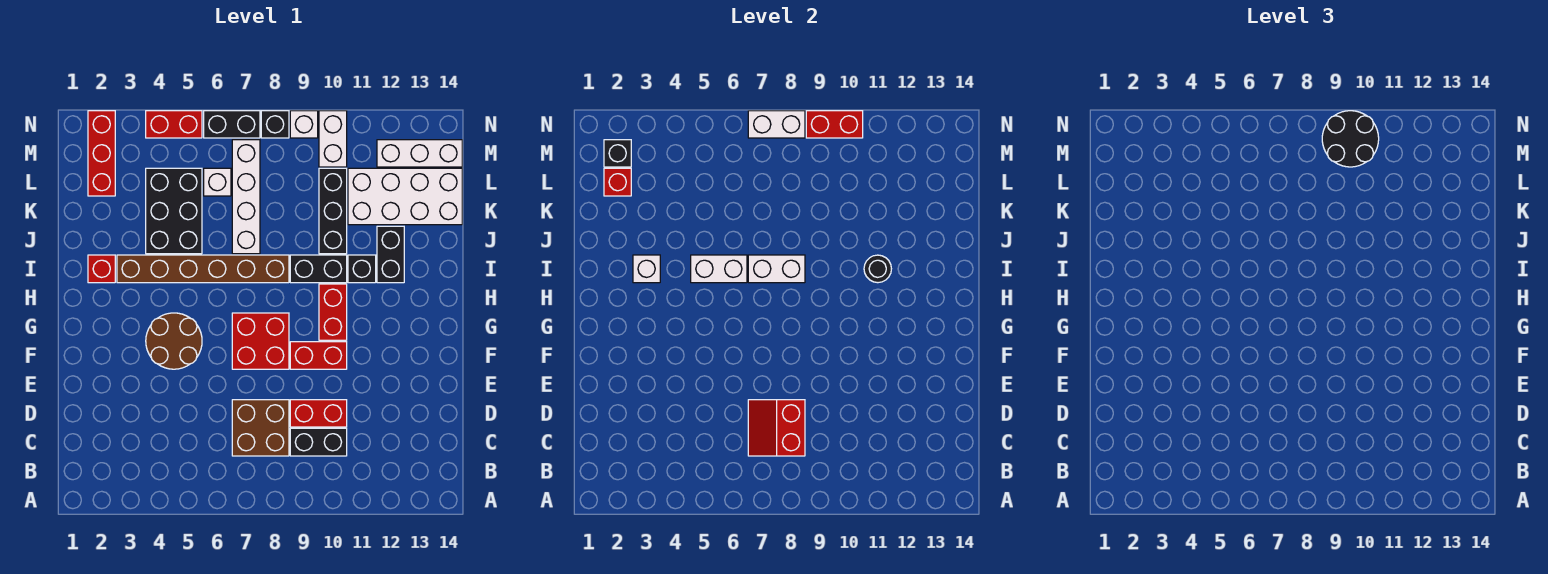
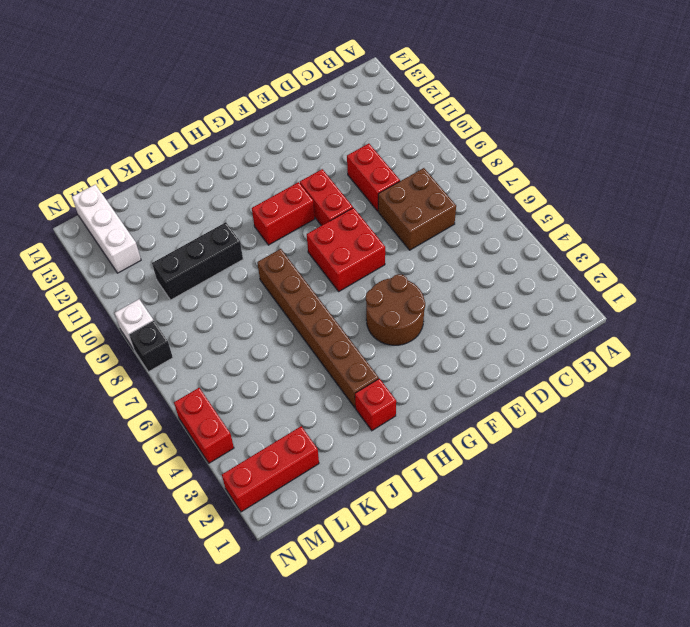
none -> black brick C9:C10 level 1
none -> black brick I9:I10 level 1
none -> black brick I11 level 1
none -> black brick I12:J12 level 1

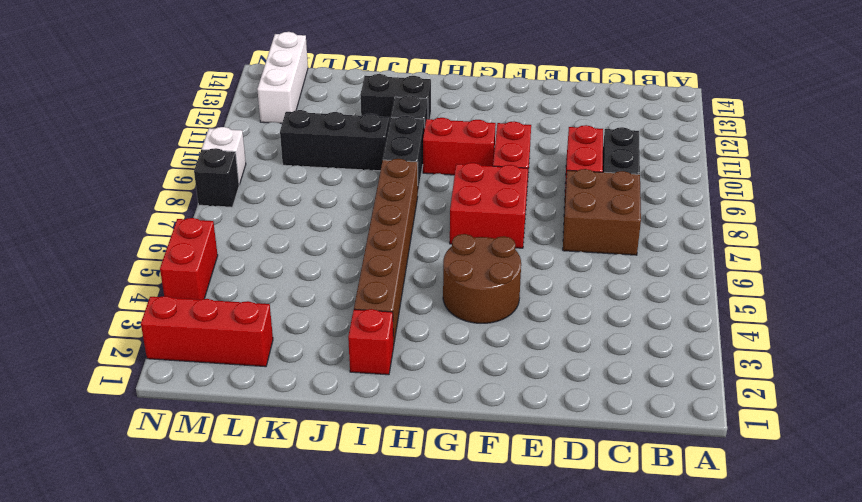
none -> black brick J4:L5 level 1
none -> white brick J7:M7 level 1
none -> white brick K11:L14 level 1
none -> white brick L6 level 1

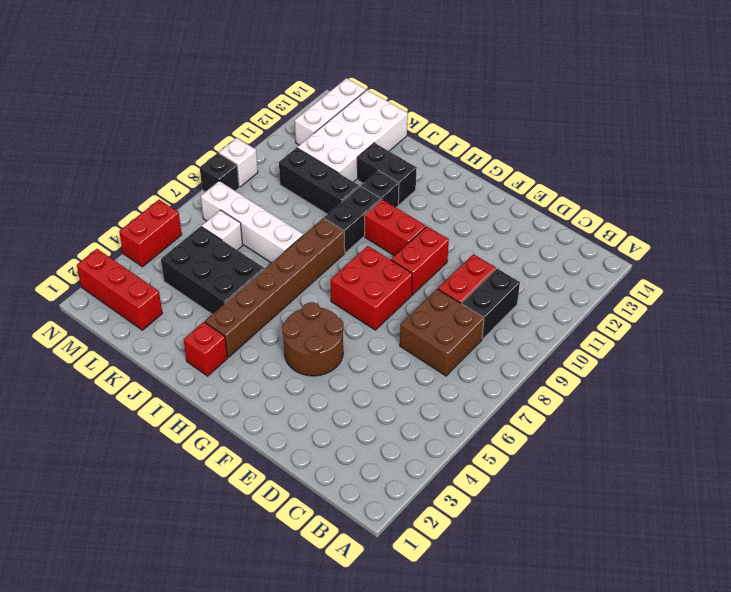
none -> white brick M10:N10 level 1
none -> black brick N6:N7 level 1
none -> red slope C7:D8 level 2 top 8
none -> white brick I3 level 2

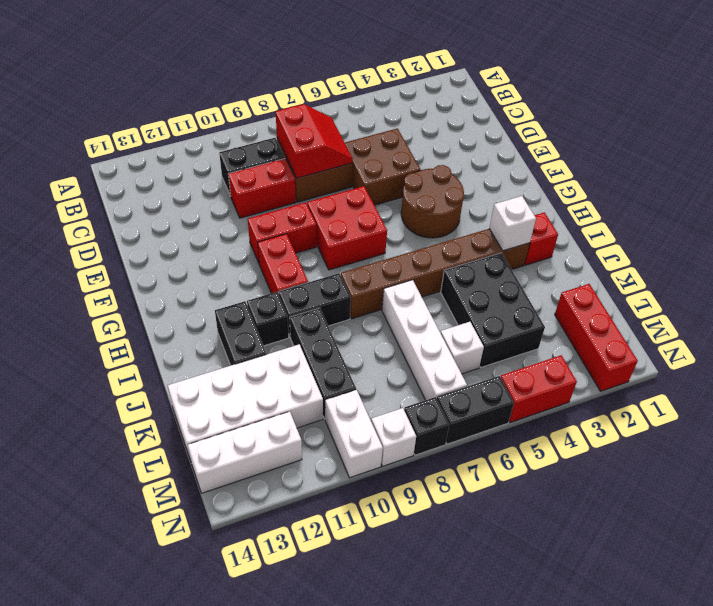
brown brick D5:E6 level 1 -> none
none -> white brick I5:I6 level 2
none -> white brick I7:I8 level 2
none -> black round brick I11 level 2
none -> red brick L2 level 2

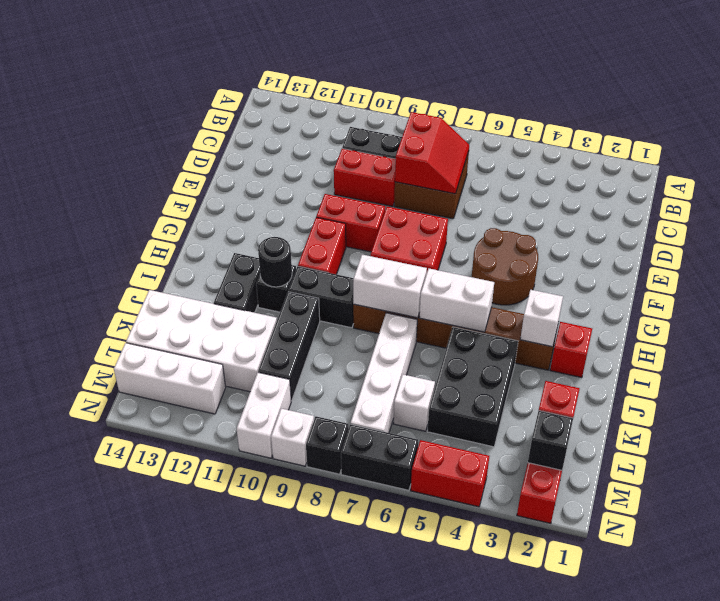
none -> white brick N7:N8 level 2
none -> red brick N9:N10 level 2
none -> black round brick M9:N10 level 3

